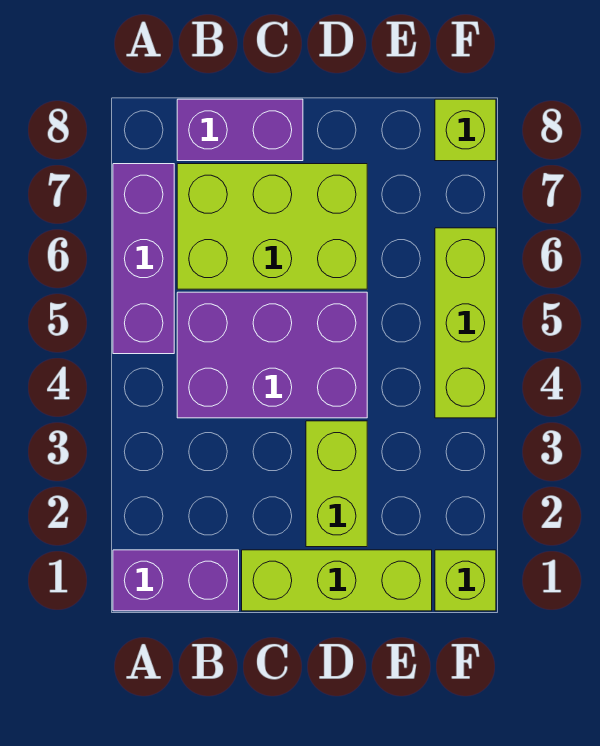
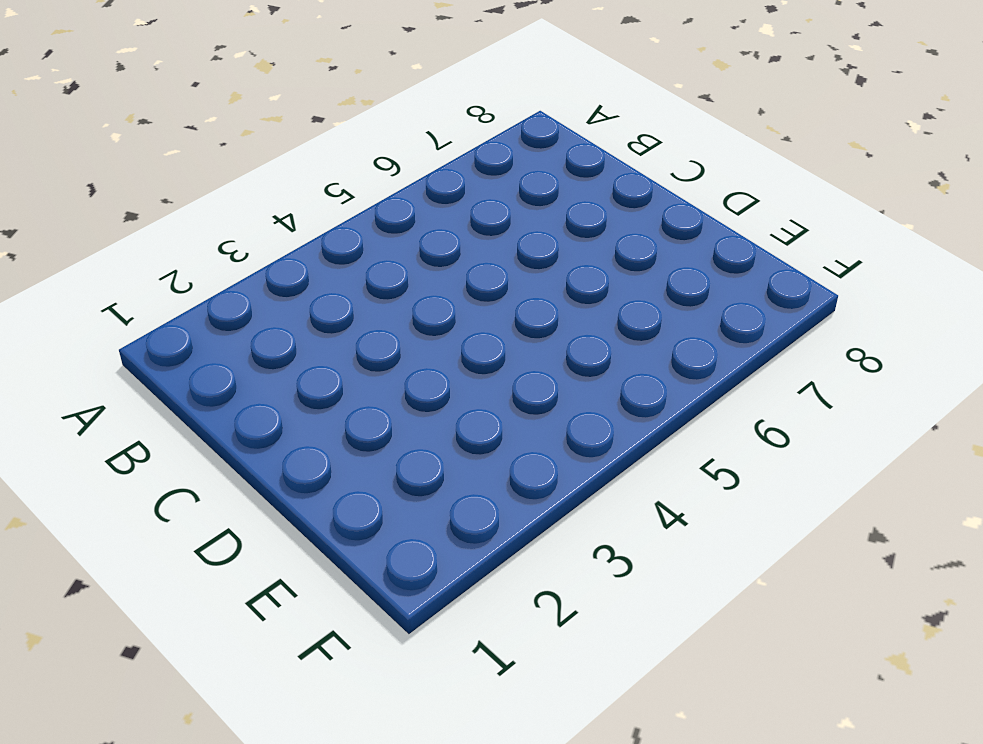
none -> purple brick A1:B1 level 1
none -> purple brick A5:A7 level 1

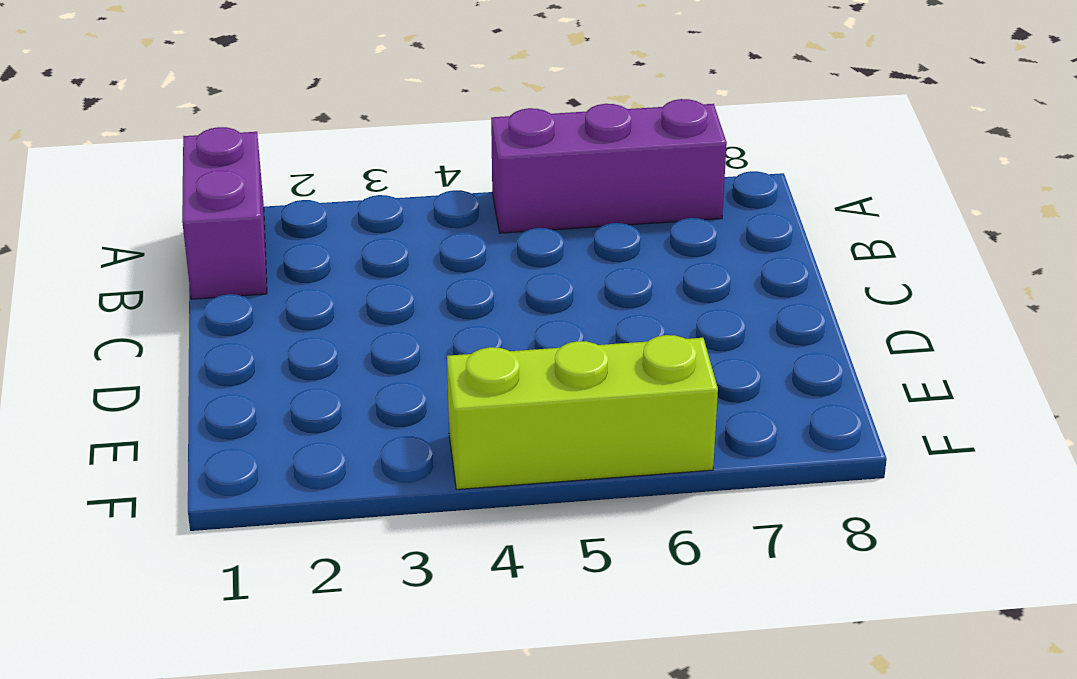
none -> purple brick B4:D5 level 1
none -> lime brick B6:D7 level 1

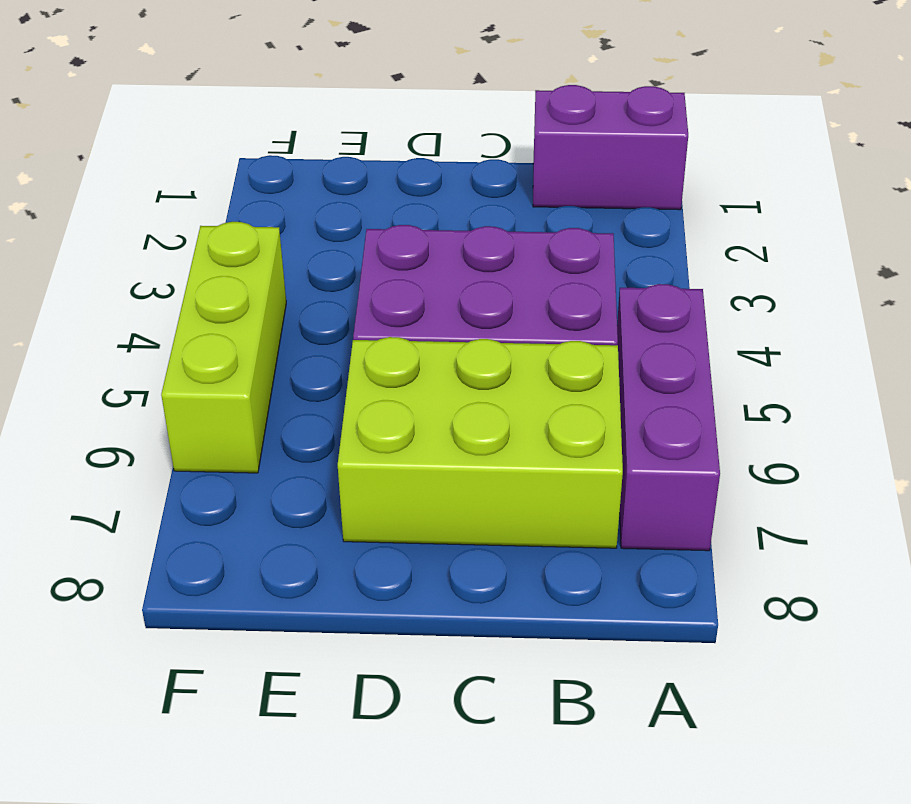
none -> purple brick B8:C8 level 1
none -> lime brick C1:E1 level 1

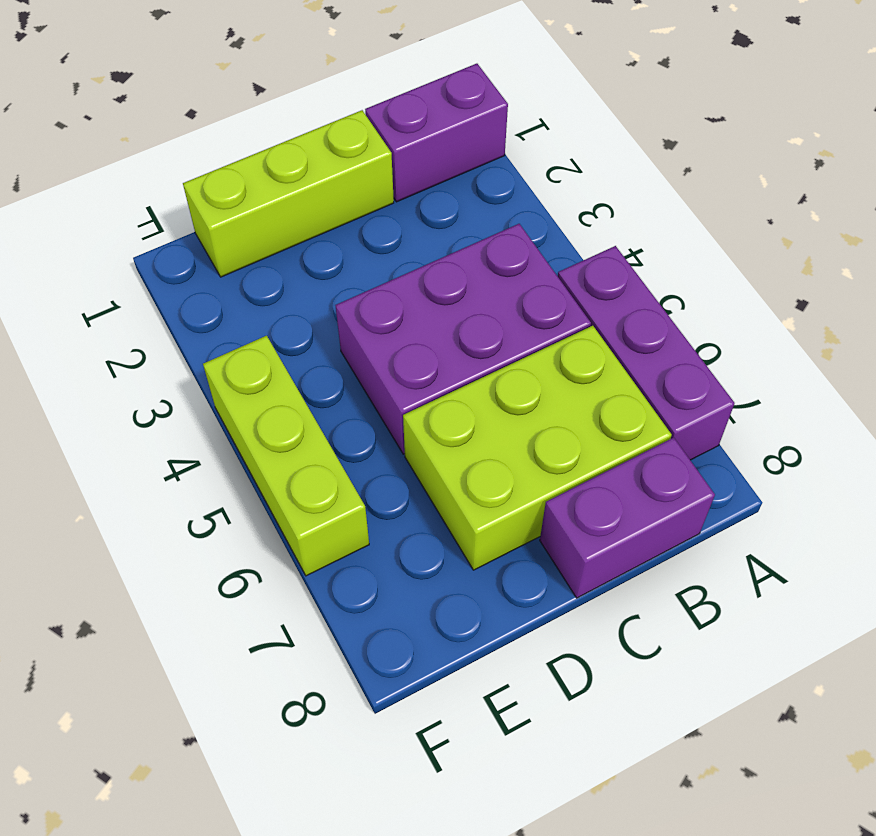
none -> lime brick D2:D3 level 1
none -> lime brick F1 level 1

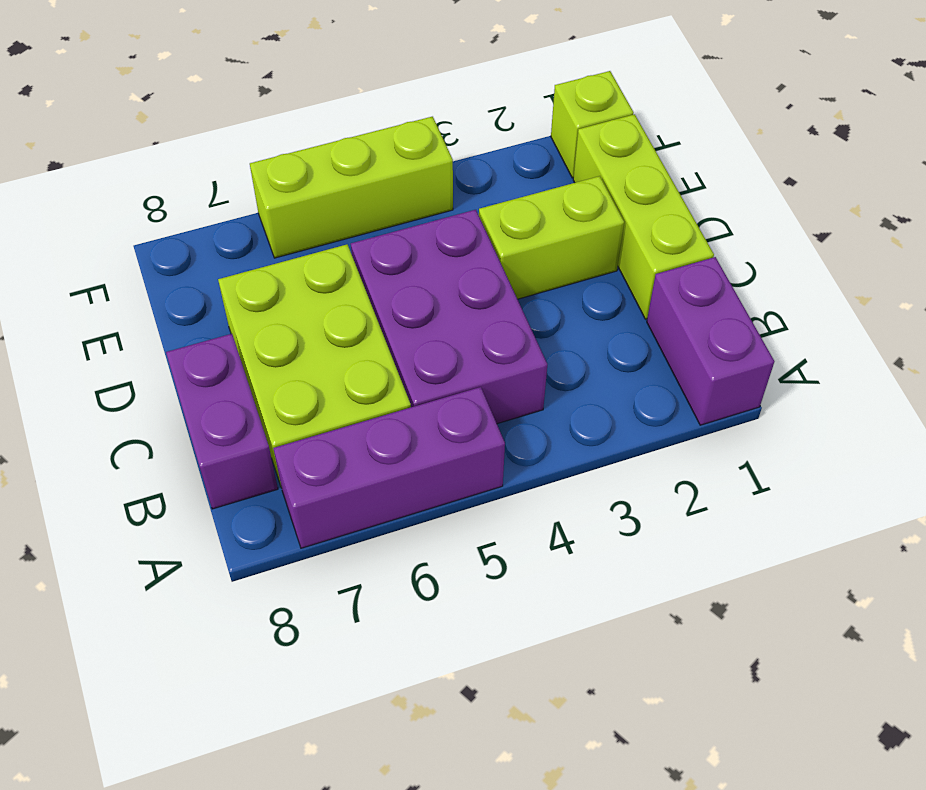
none -> lime brick F8 level 1

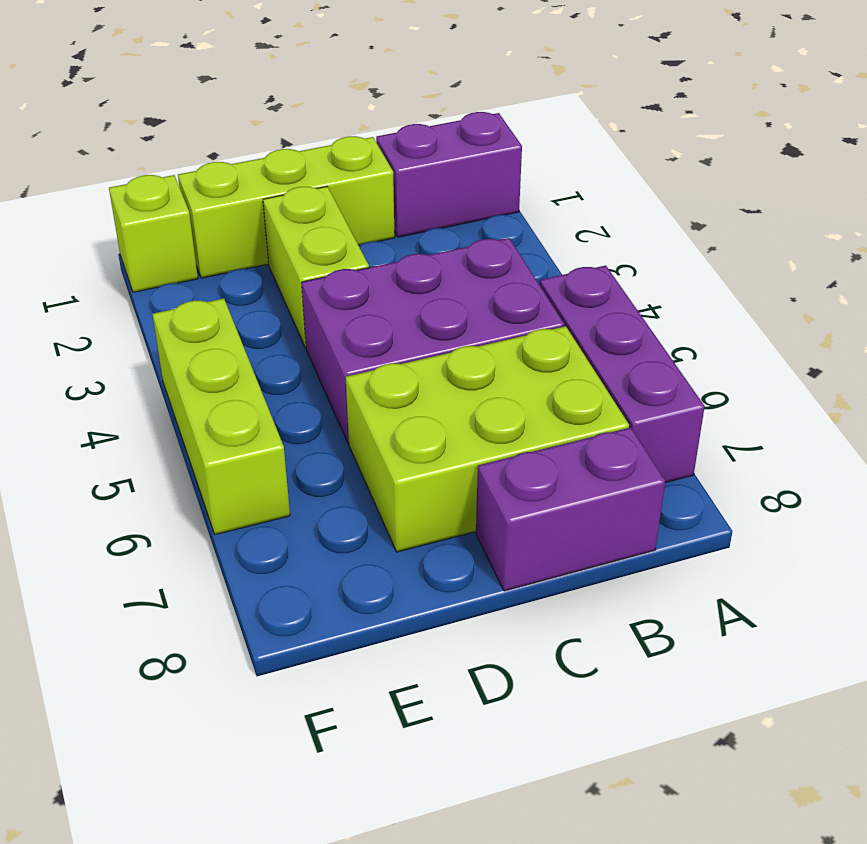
none -> lime brick F8 level 1

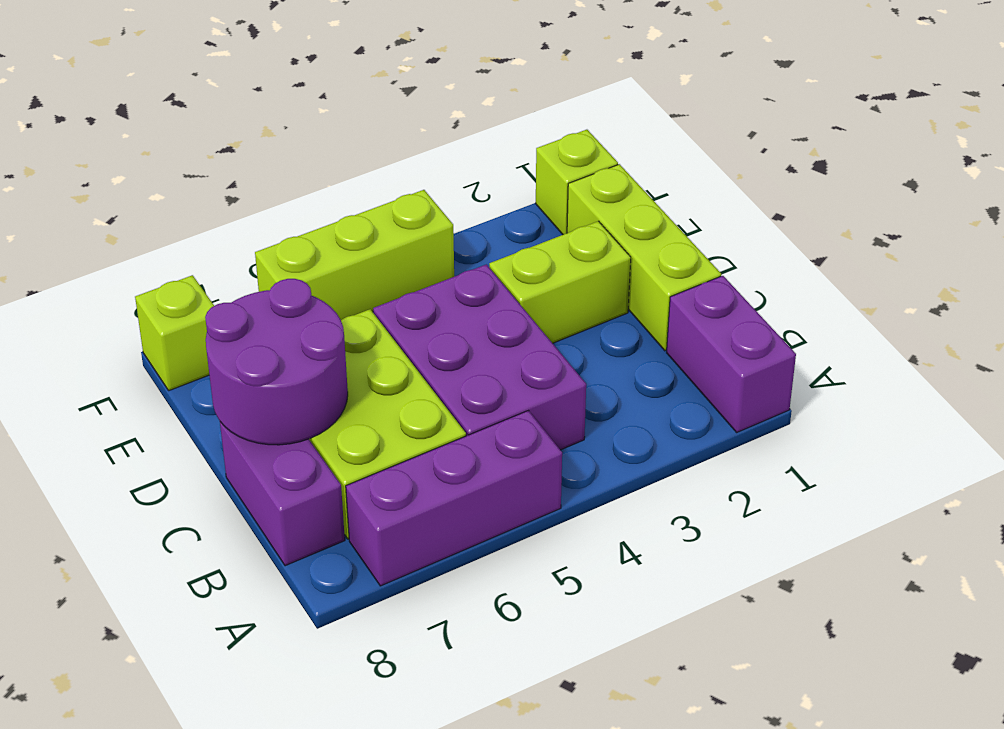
purple round brick C7:D8 level 2 -> none

